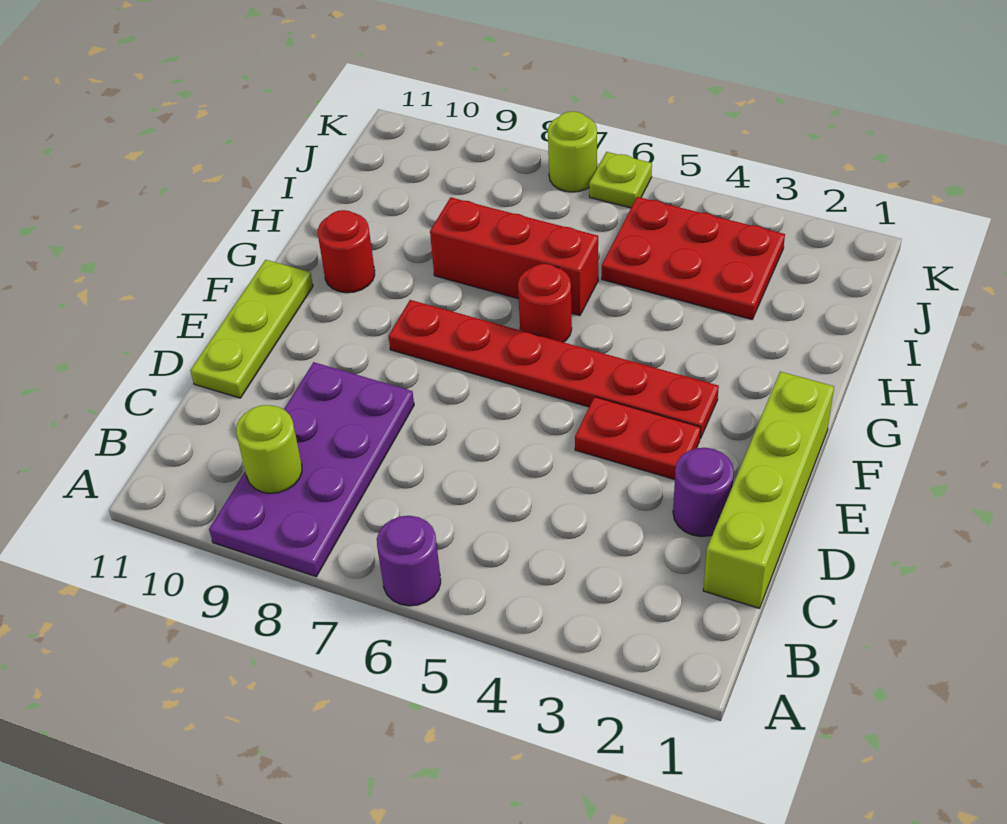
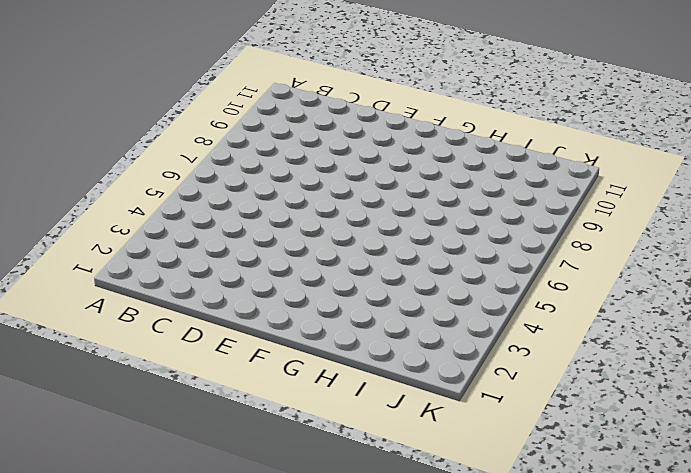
none -> purple round brick A6 level 1
none -> purple plate A8:D9 level 1
none -> lime brick C1:F1 level 1

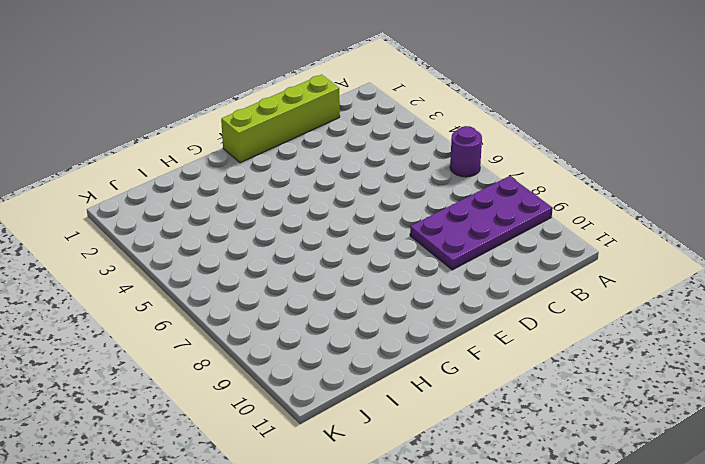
none -> purple round brick D2 level 1
none -> lime plate D11:F11 level 1
none -> red plate E3:E4 level 1

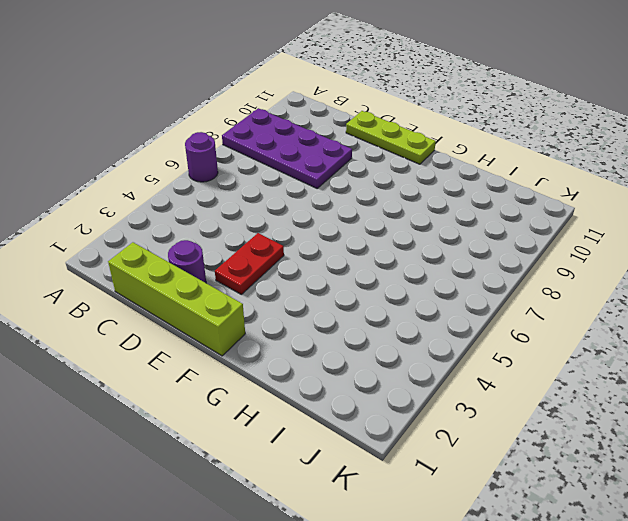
none -> red plate F3:F8 level 1
none -> red round brick G6 level 1
none -> red round brick G10 level 1

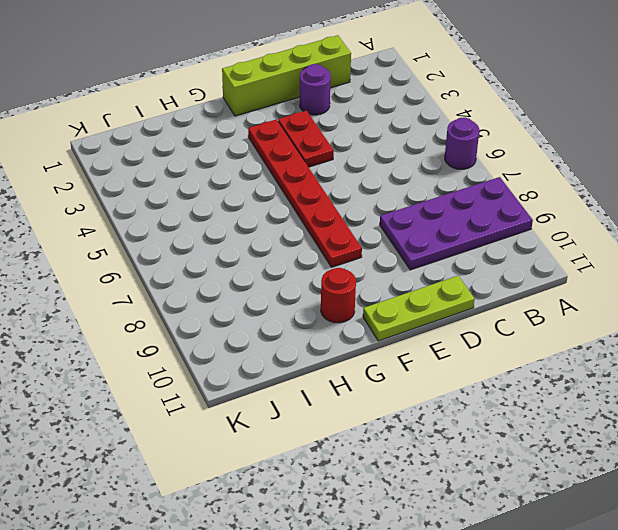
none -> red round brick G6 level 1
none -> red brick H6:H8 level 1
none -> red plate I3:J5 level 1

